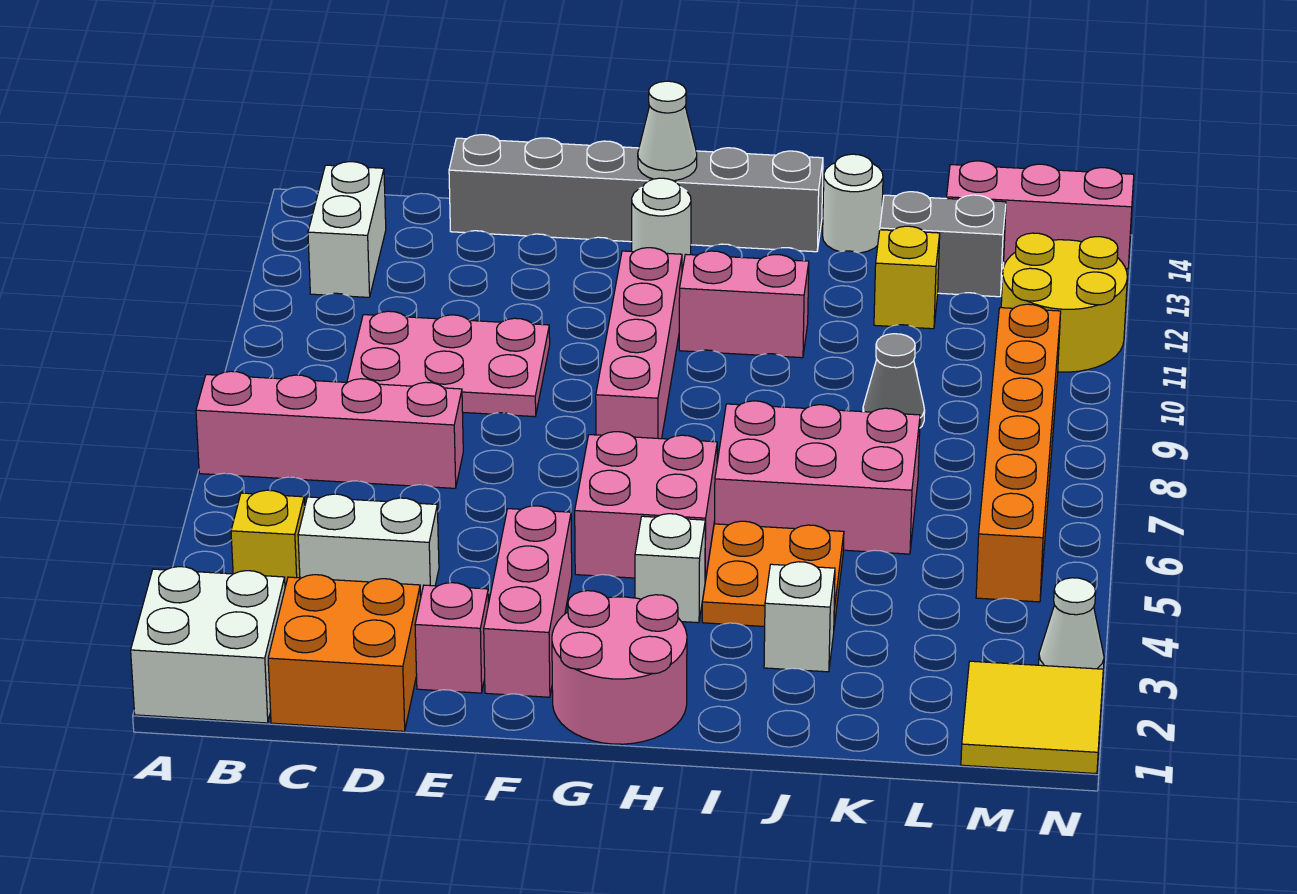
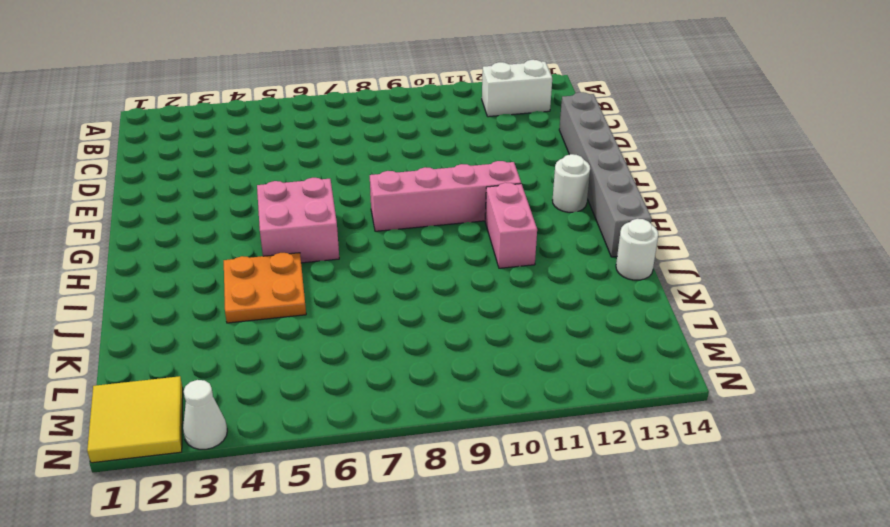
none -> white brick A1:B2 level 1
none -> pink brick A7:D7 level 1
none -> yellow brick B4 level 1

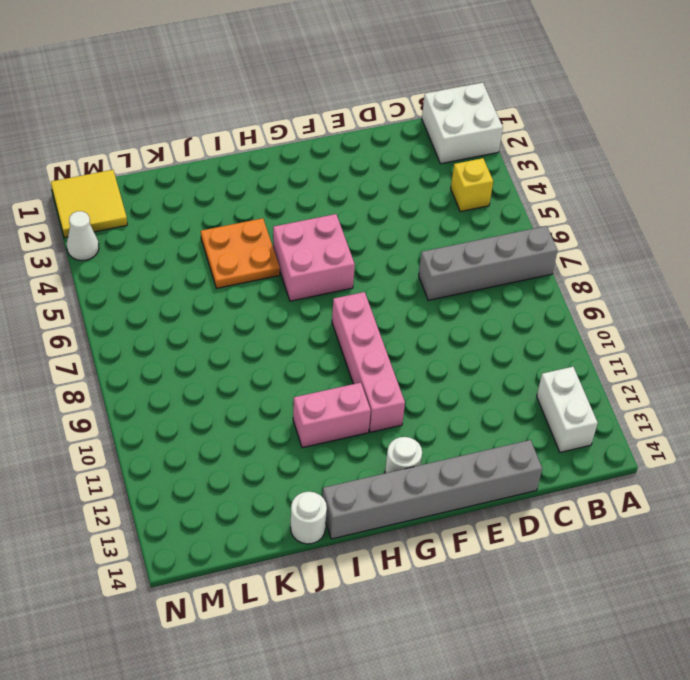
grey brick A7:D7 level 1 -> pink brick A7:D7 level 1
none -> orange brick C1:D2 level 1
none -> white brick C4:D4 level 1
none -> pink plate C9:E10 level 1

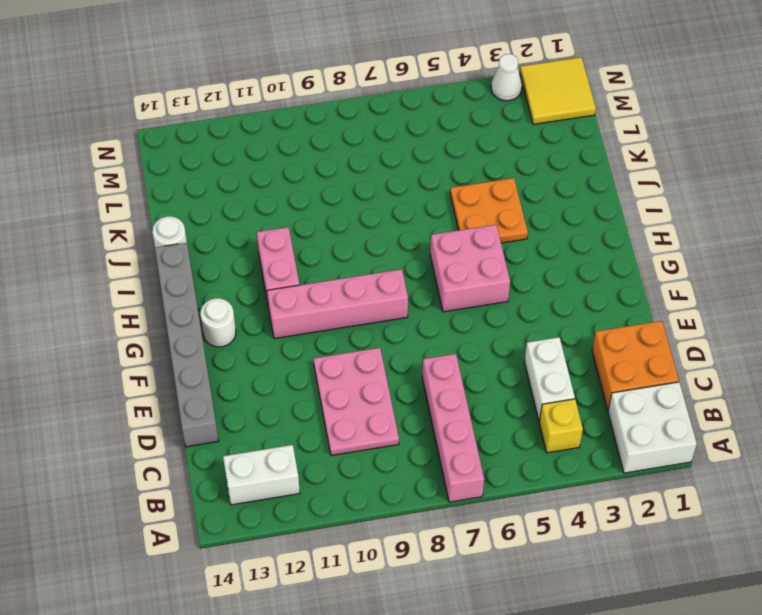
none -> pink brick E2 level 1
none -> pink brick F2:F4 level 1
none -> pink round brick G1:H2 level 1

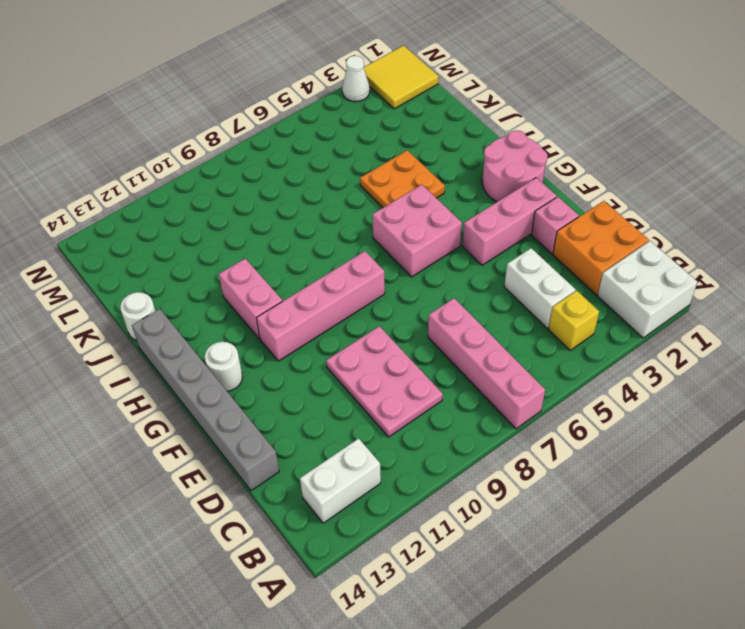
none -> white brick H4 level 1
none -> pink brick I6:K7 level 1
none -> white brick J3 level 1

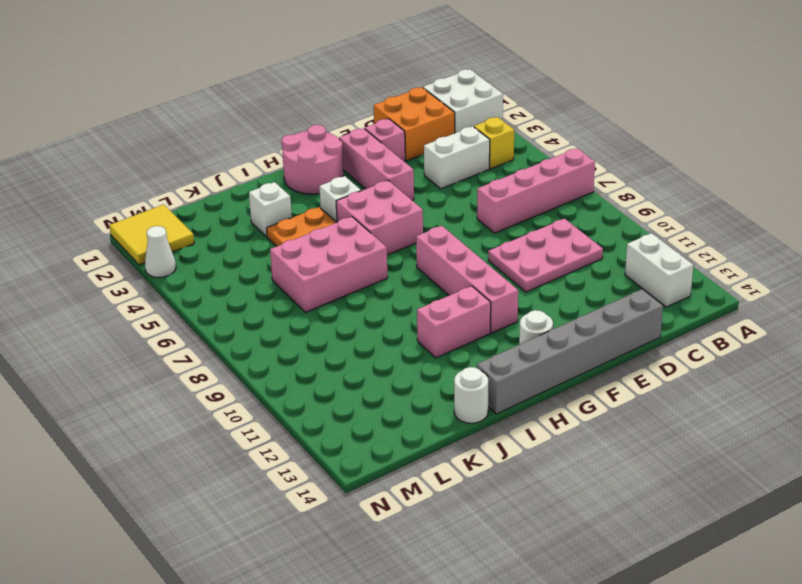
none -> grey cone K9 level 1
none -> yellow brick K12 level 1
none -> grey brick K13:L13 level 1

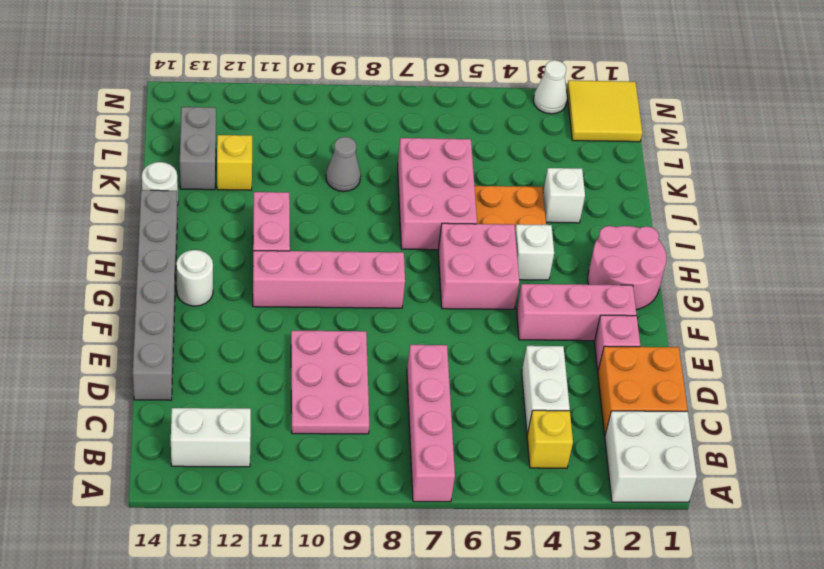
none -> pink brick L14:N14 level 1
none -> orange brick M5:M10 level 1
none -> yellow round brick M11:N12 level 1

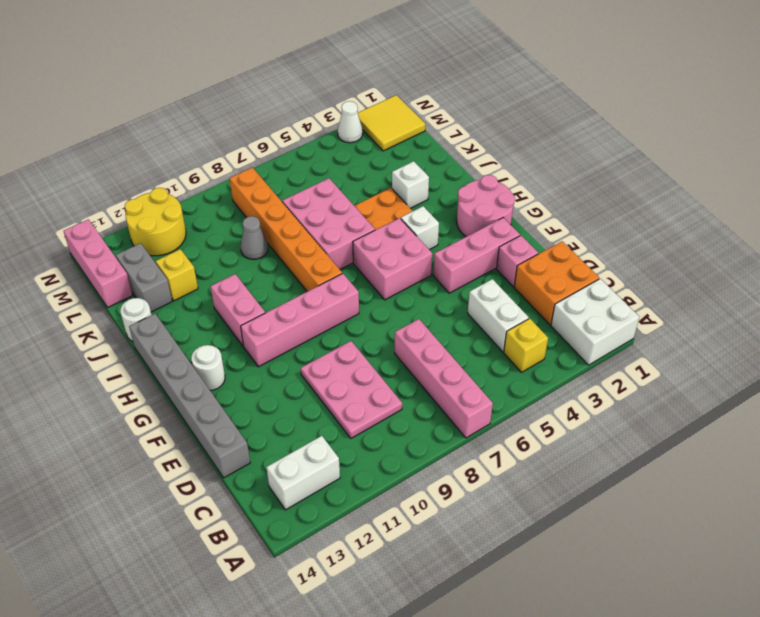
orange brick H8:M8 level 1 -> orange brick M5:M10 level 1
none -> white cone G14 level 2

